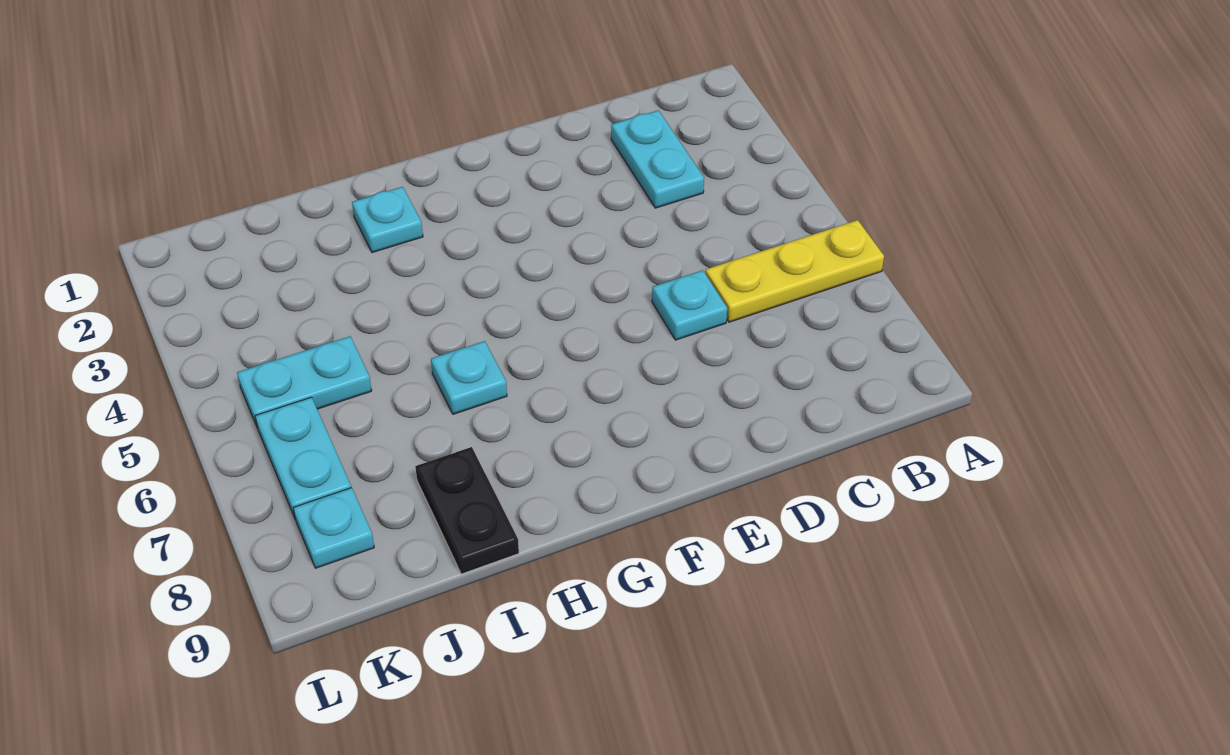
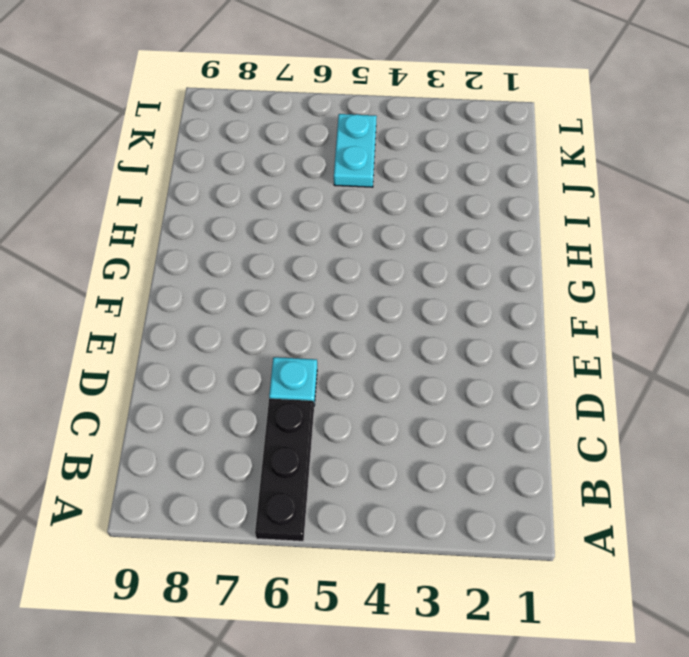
black plate A6:C6 level 1 -> yellow plate A6:C6 level 1
none -> cyan plate C2:C3 level 1
none -> cyan plate H2 level 1

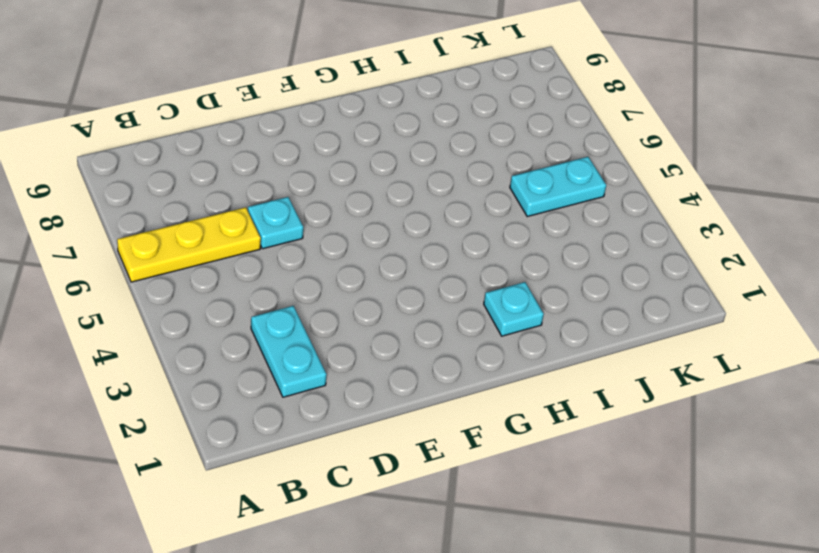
none -> cyan plate H6 level 1
none -> black plate I8:I9 level 1

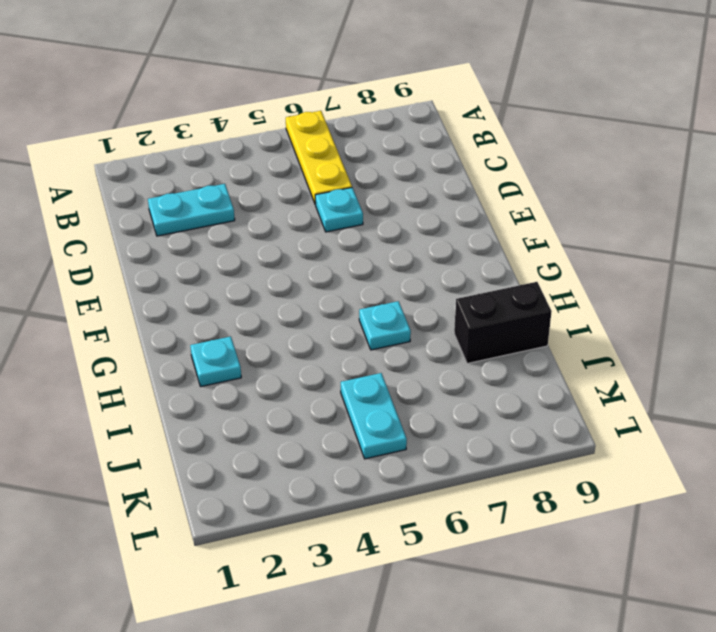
black brick I8:I9 level 1 -> black plate I8:I9 level 1
none -> cyan plate K6:K7 level 1
none -> cyan plate K8 level 1

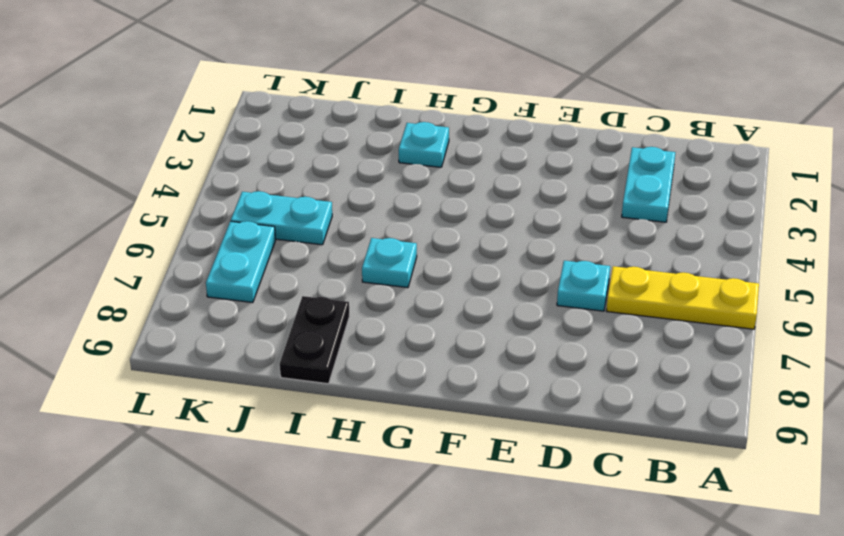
none -> cyan plate K8 level 1

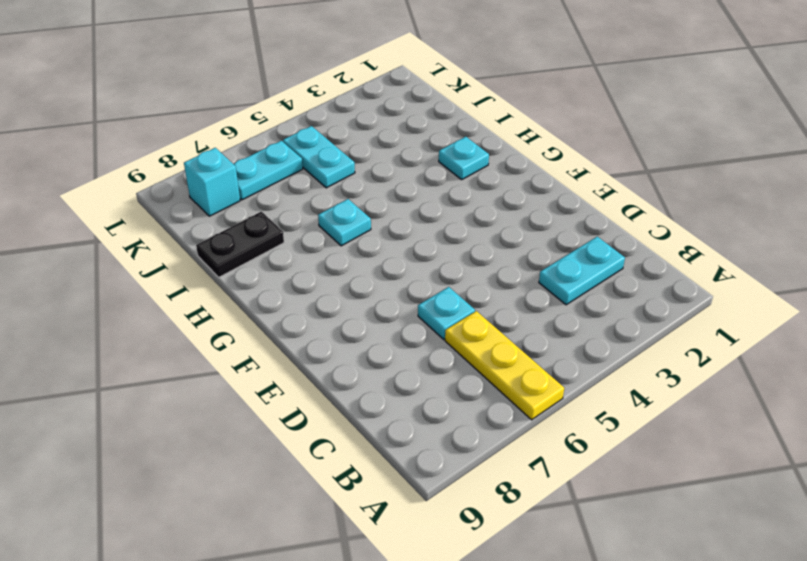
cyan brick K8 level 1 -> cyan plate K8 level 1

